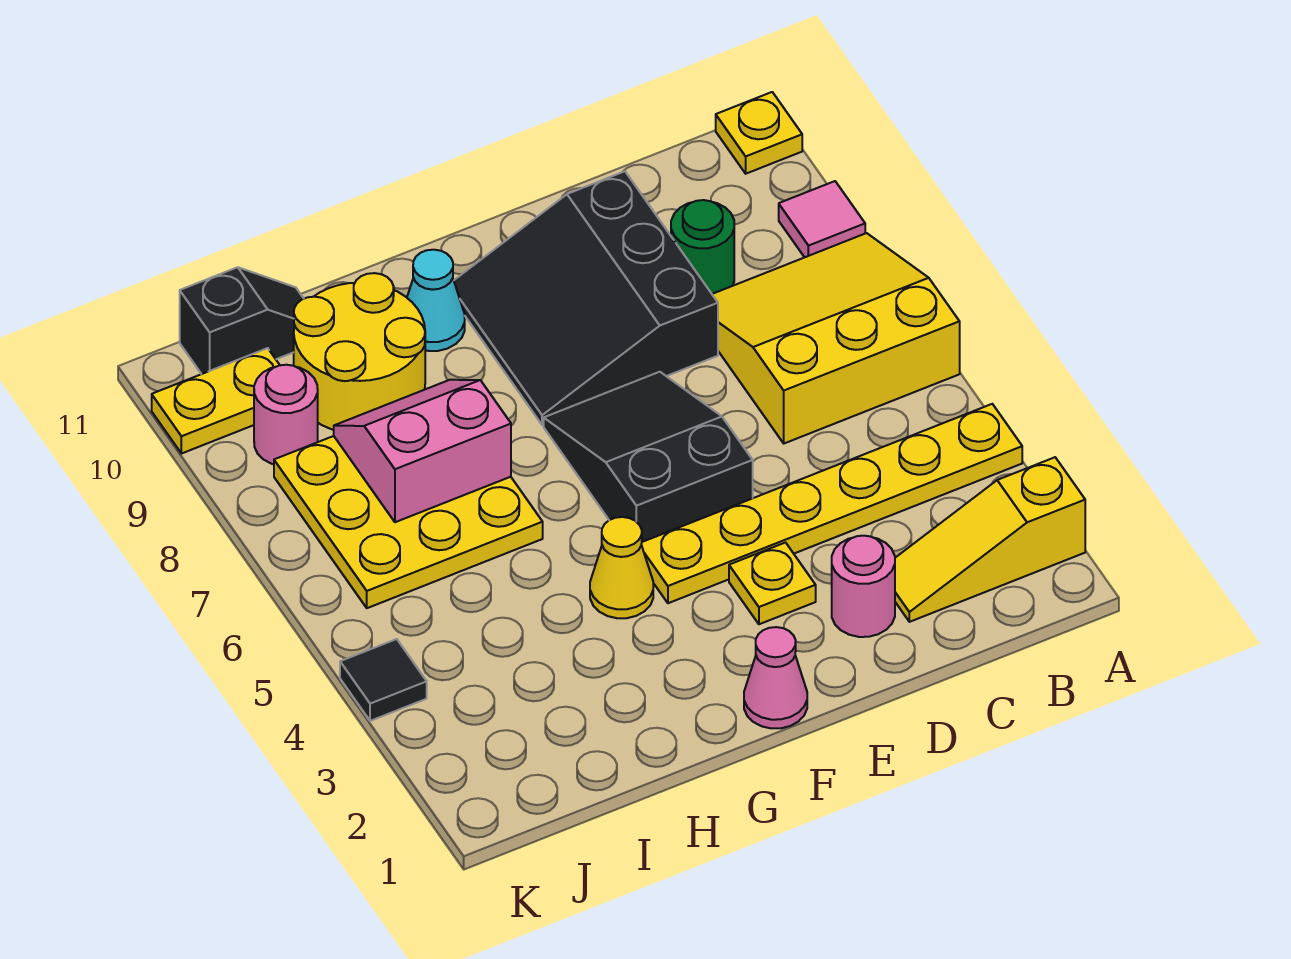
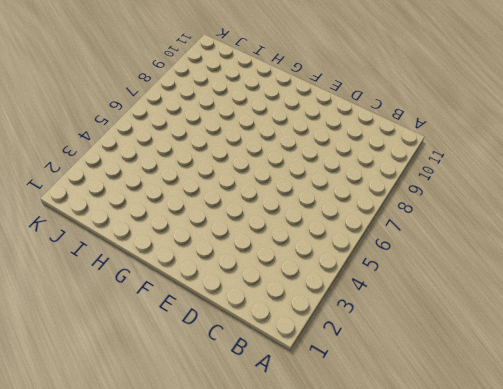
none -> yellow slope A2:C2 level 1 top A
none -> yellow plate A4:F4 level 1
none -> yellow slope A6:C8 level 1 top 6

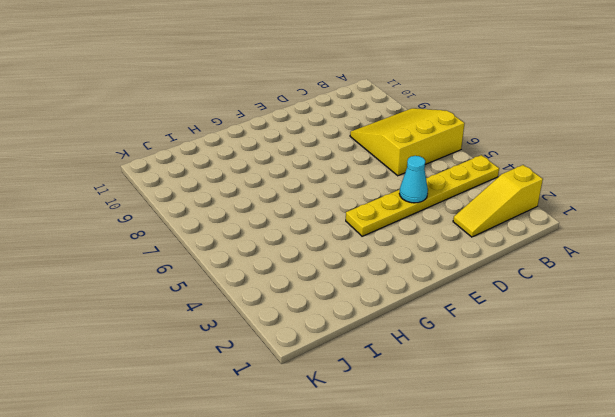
cyan cone D4 level 2 -> cyan cone G10 level 1
none -> pink tile A9 level 1
none -> yellow plate A11 level 1
none -> green round brick C9 level 1

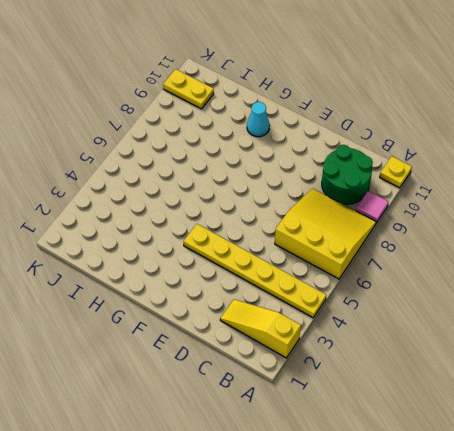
green round brick B9:C10 level 1 -> green round brick C9 level 1
none -> pink round brick D2 level 1
none -> black slope D8:F10 level 1 top D
none -> yellow plate E3 level 1

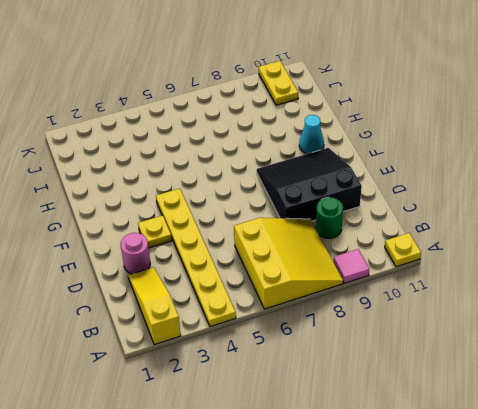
none -> black slope E5:F7 level 1 top 5
none -> pink cone F1 level 1
none -> yellow cone G4 level 1

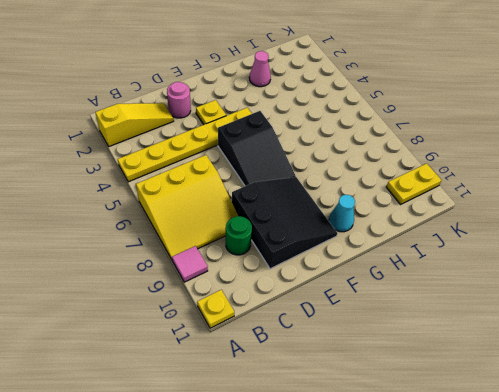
pink cone H2 level 1 -> pink cone F1 level 1
none -> yellow cone G4 level 1
none -> yellow plate H6:J8 level 1
none -> yellow round brick H9:I10 level 1

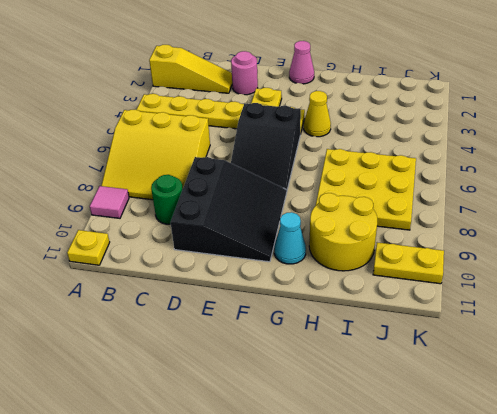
none -> black slope I11:J11 level 1 top J
none -> pink round brick J9 level 1
none -> black tile K4 level 1

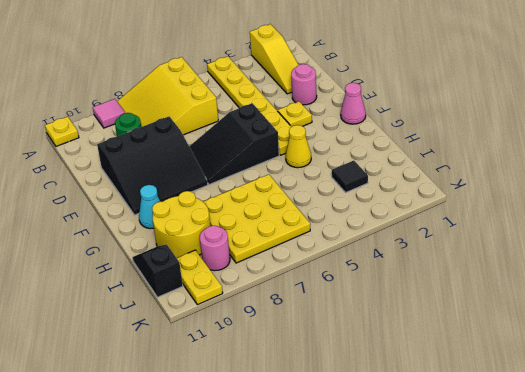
black tile I3 level 1 -> black tile K4 level 1
none -> pink slope H7:I8 level 2 top 7

